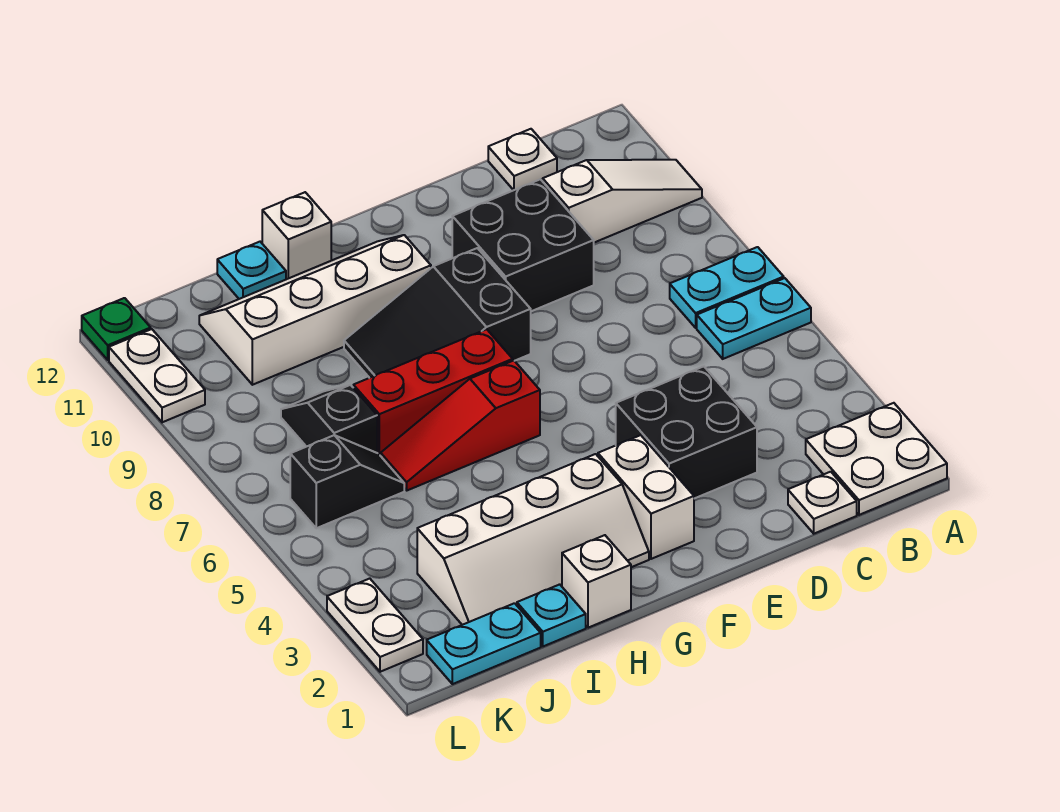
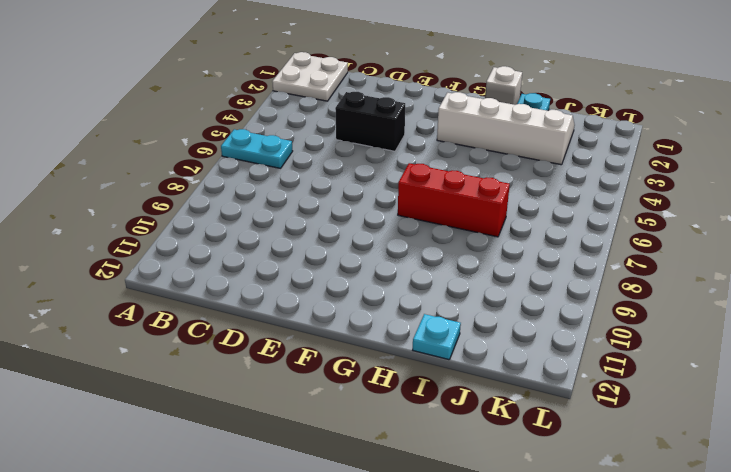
black brick D4:E4 level 1 -> black brick D3:E4 level 1
none -> cyan plate A7:B7 level 1
none -> white slope A10:C10 level 1 top C
none -> white plate C1 level 1

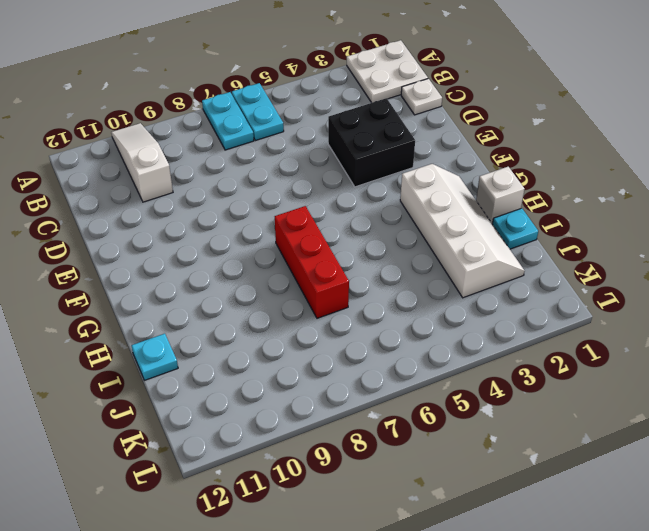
none -> white plate C12 level 1
none -> black brick D9:E10 level 1
none -> white brick F2:F3 level 1

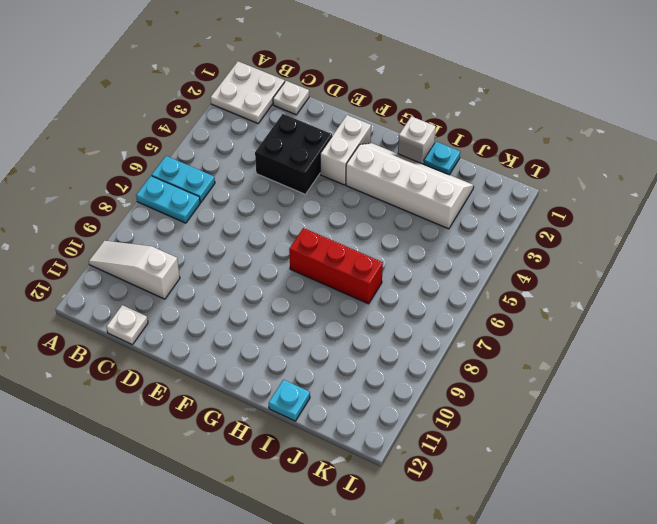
none -> black brick D9:E10 level 1
none -> black slope F8:H9 level 1 top F
none -> red slope G6:I6 level 1 top G

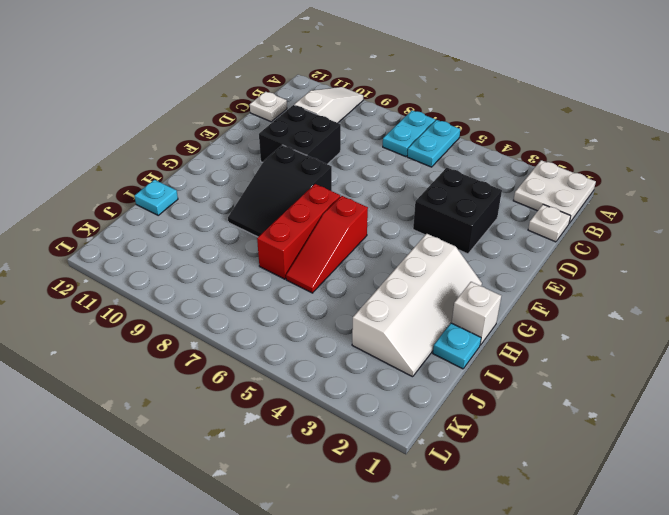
none -> white brick F2:F3 level 1
none -> white slope G10:J11 level 1 top 10
none -> white brick H12 level 1

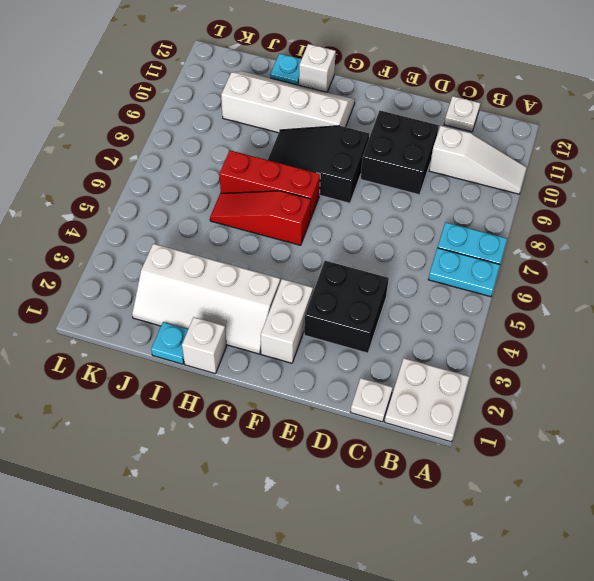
none -> cyan plate J1:K1 level 1
none -> black slope J6:K6 level 1 top K
none -> black slope J7:J8 level 1 top 7

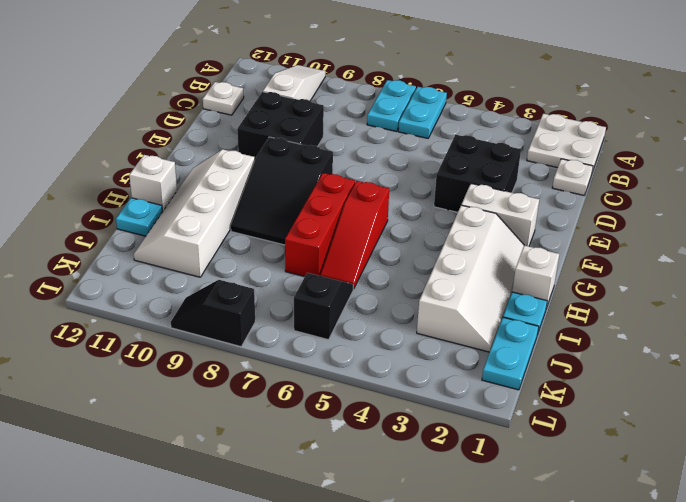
black slope L8:L9 level 1 top 8 -> black slope J7:J8 level 1 top 7
none -> white plate L2:L3 level 1
none -> white plate L10:L11 level 1
none -> green plate L12 level 1

